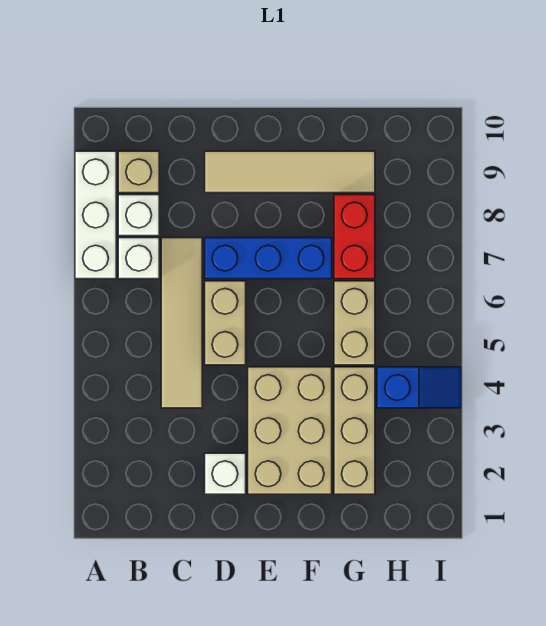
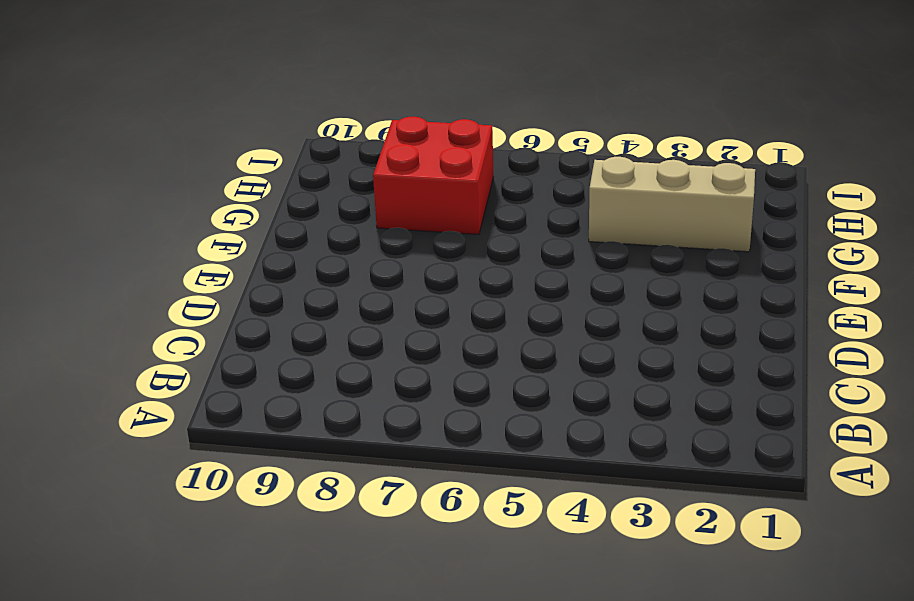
red brick G7:H8 level 1 -> red brick G7:G8 level 1
none -> white brick A7:A9 level 1
none -> white brick B7 level 1
none -> white brick B8 level 1

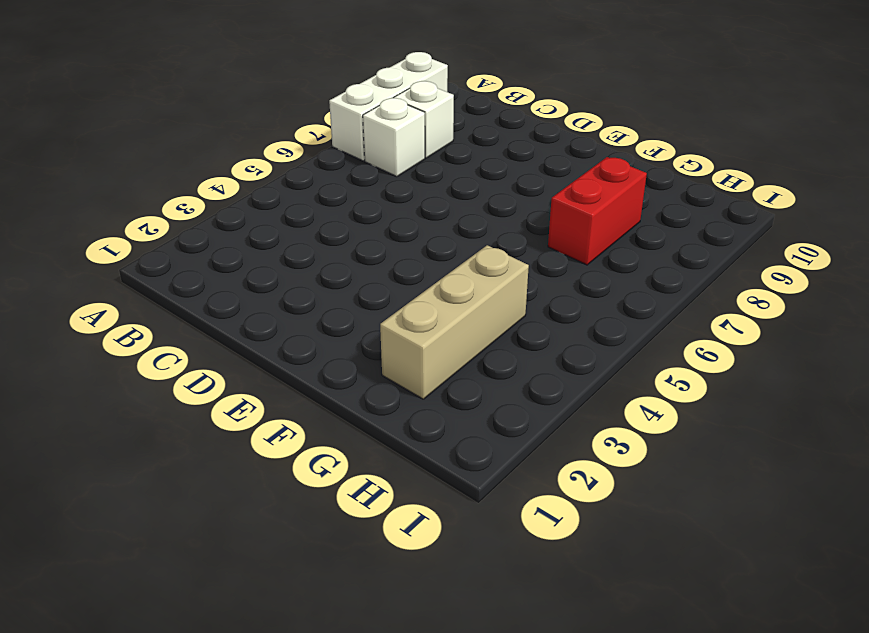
none -> tan brick B9 level 1
none -> tan tile C4:C7 level 1
none -> white brick D2 level 1

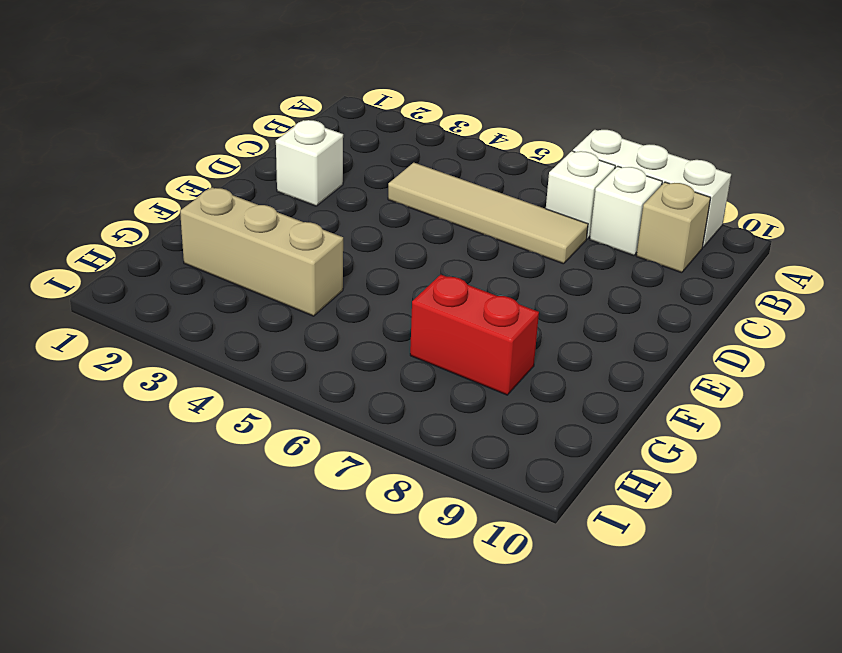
none -> tan brick D5:D6 level 1
none -> blue brick D7:F7 level 1
none -> tan tile D9:G9 level 1

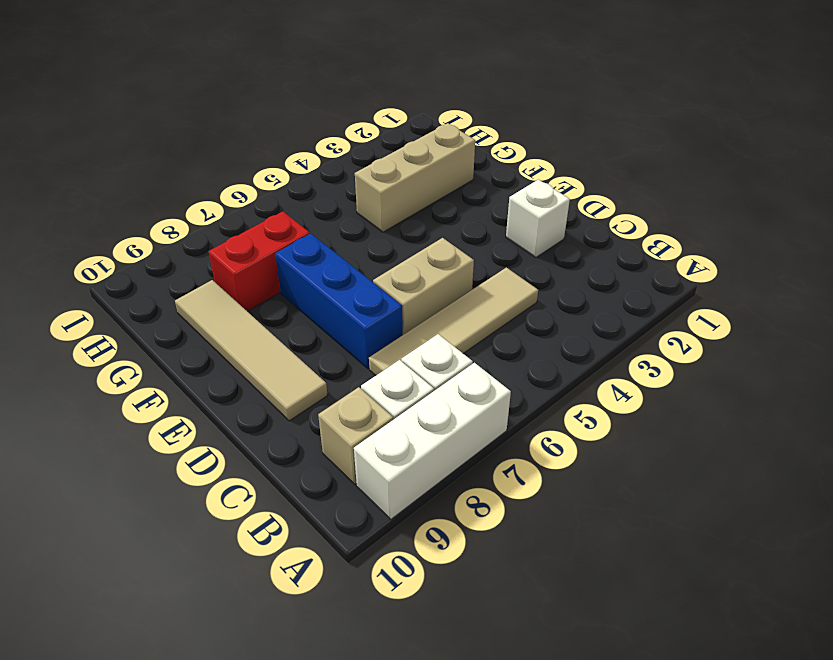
none -> tan brick E2:F4 level 1
none -> tan brick G5:G6 level 1
none -> blue slope H4:I4 level 1 top H

